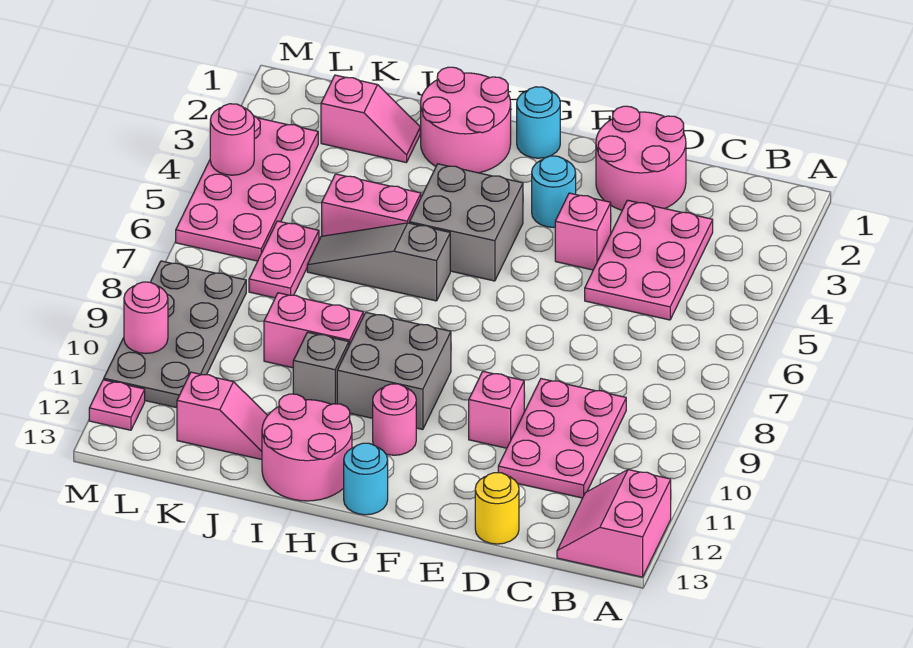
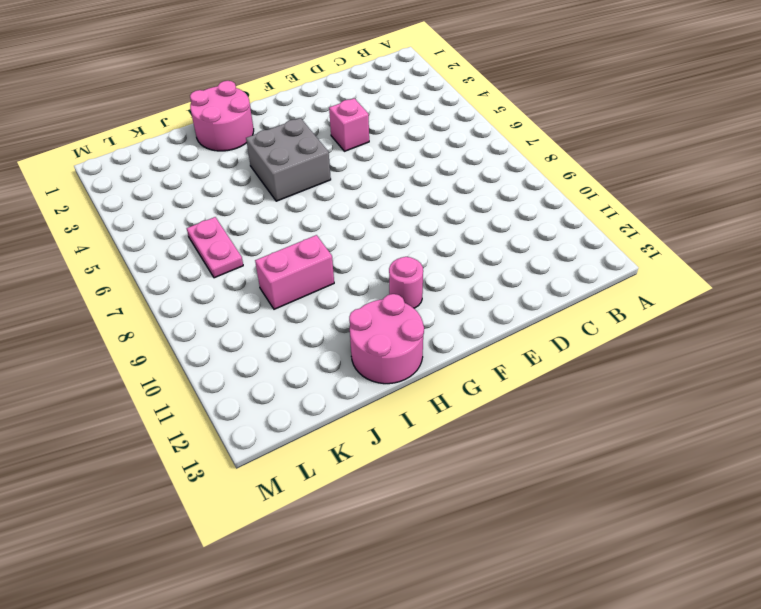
none -> pink slope A12:B13 level 1 top A
none -> pink plate C3:D5 level 1
none -> pink plate C9:D11 level 1

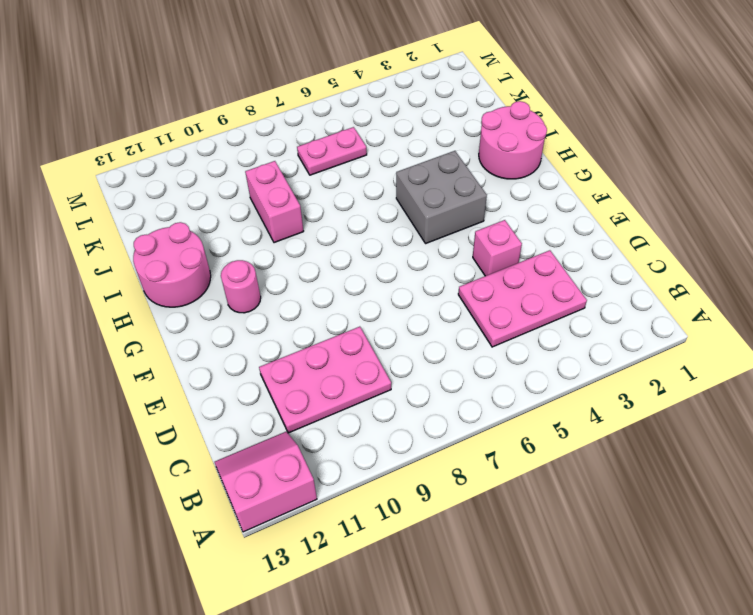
none -> pink round brick D1:E2 level 1
none -> yellow round brick D13 level 1
none -> pink brick E10 level 1

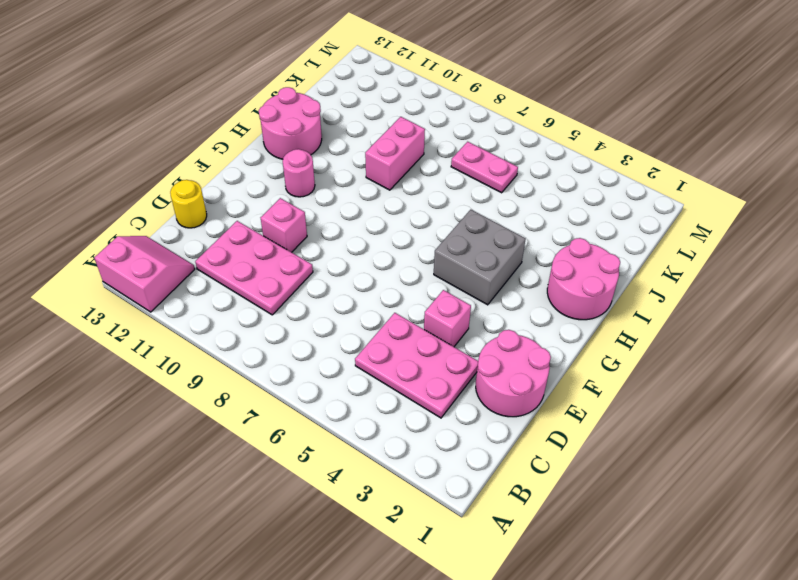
none -> cyan round brick F3 level 1
none -> cyan round brick G1 level 1
none -> grey brick G9:H10 level 1

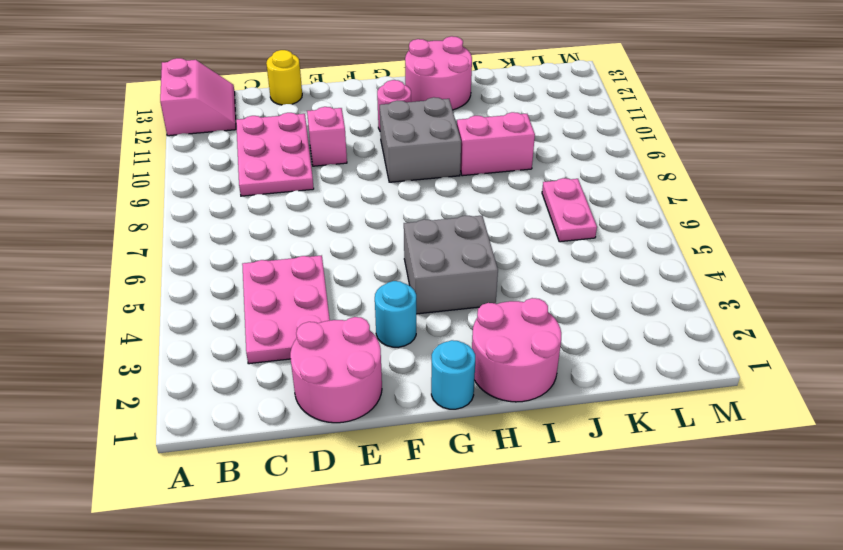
none -> pink brick E4 level 1
none -> cyan round brick G13 level 1
none -> grey slope H6:J6 level 1 top H

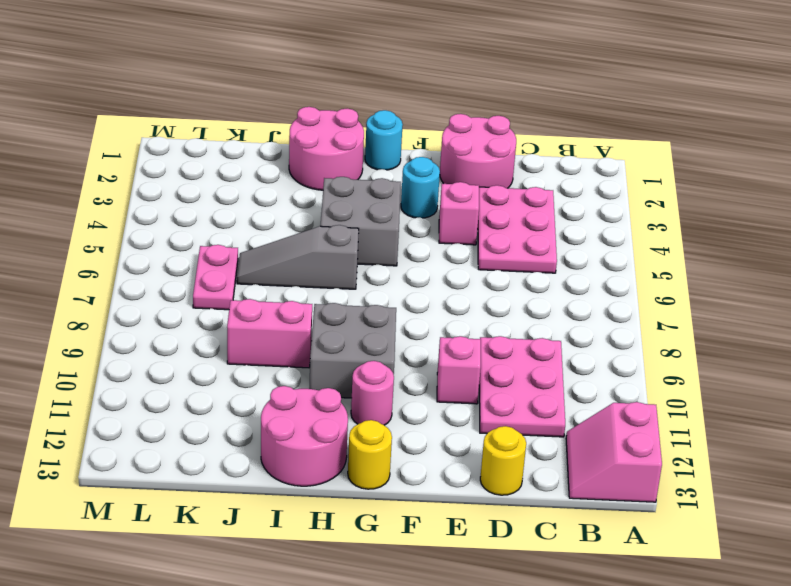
yellow round brick G13 level 1 -> cyan round brick G13 level 1
none -> pink brick I5:J5 level 1
none -> grey brick I10 level 1
none -> pink slope J2:K2 level 1 top K

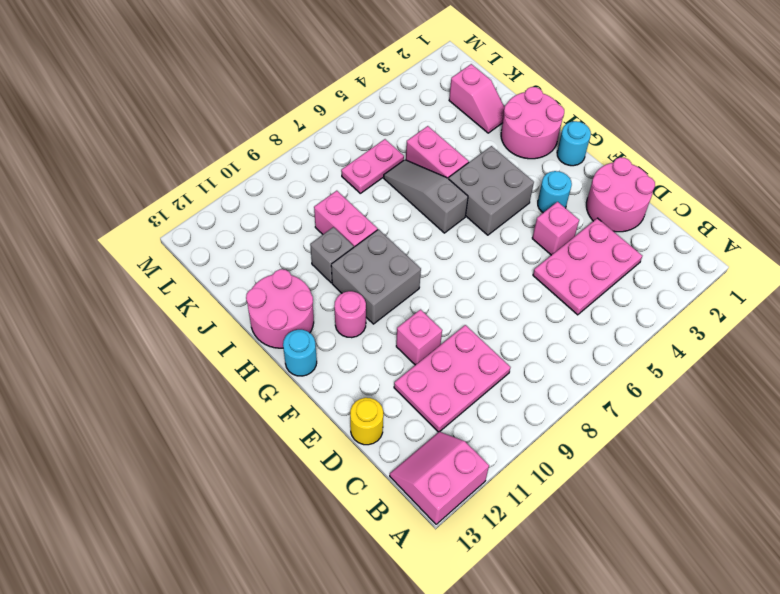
none -> pink slope J12:K12 level 1 top K
none -> pink plate L3:M6 level 1
none -> grey plate L8:M11 level 1

